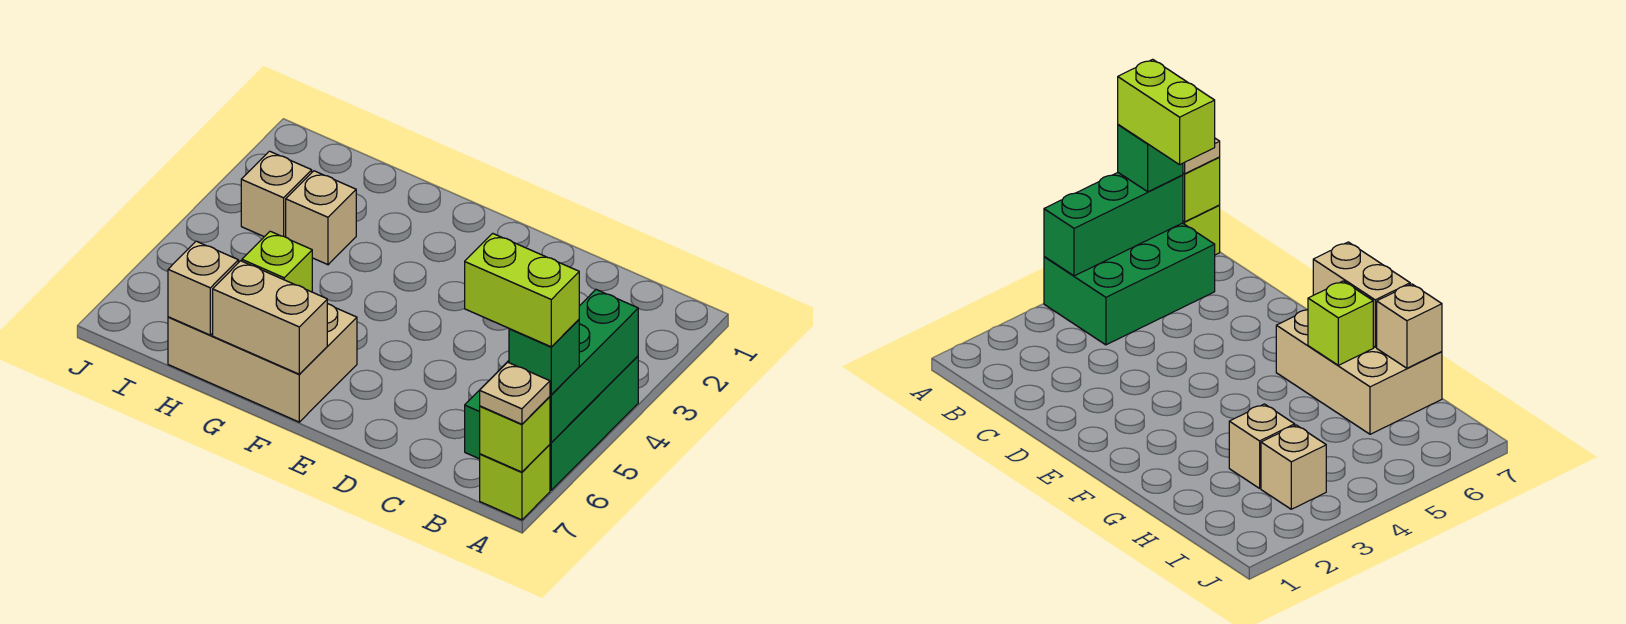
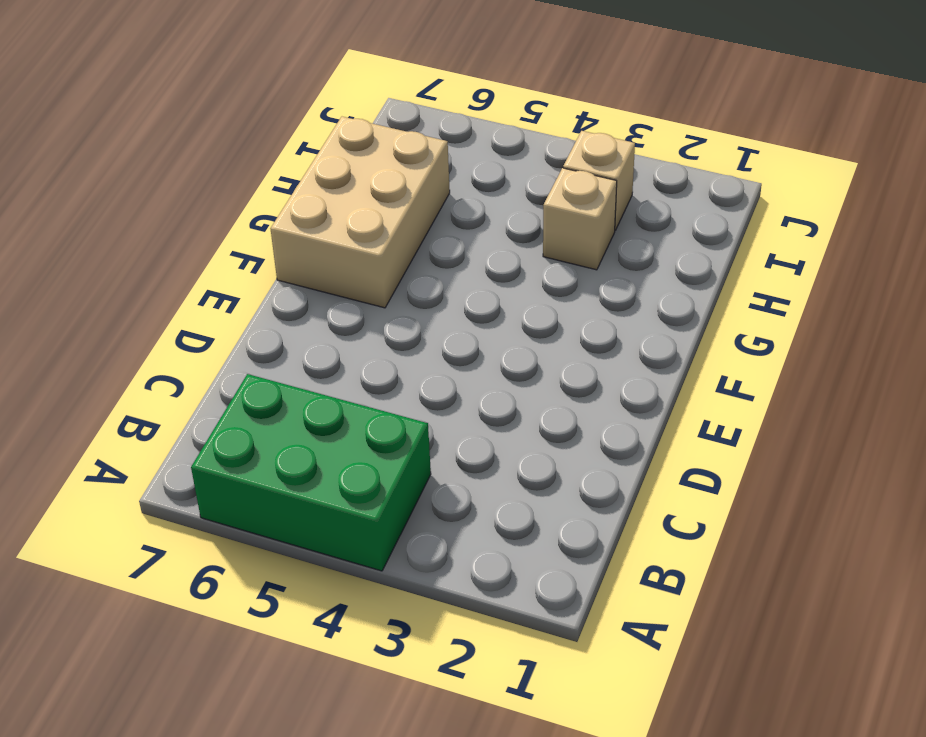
none -> lime brick A7 level 1
none -> green brick A4:A6 level 2
none -> lime brick A7 level 2

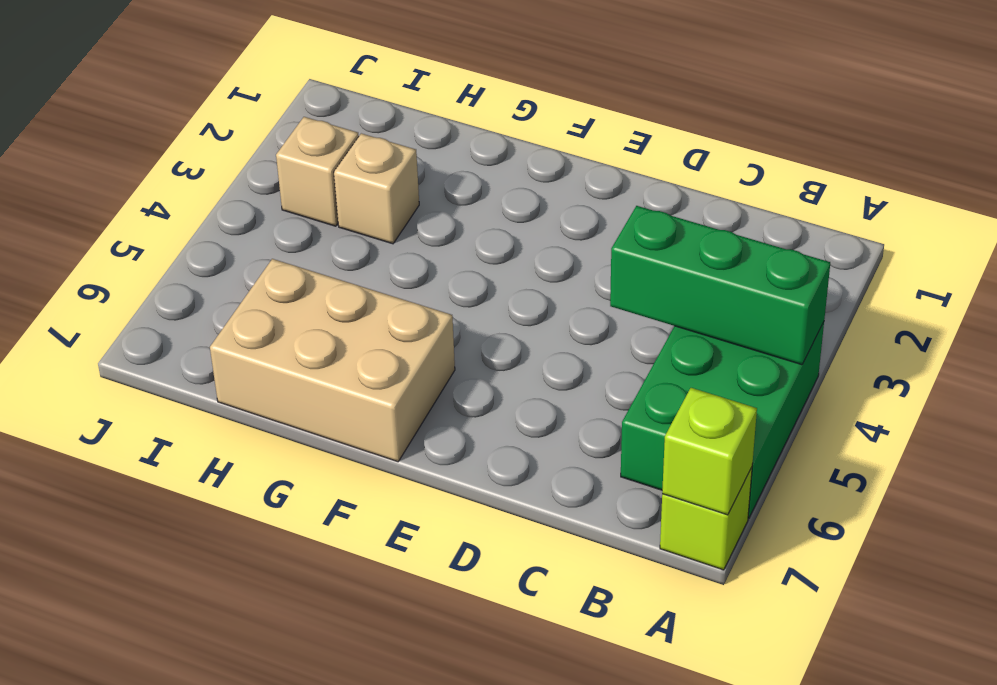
green brick A4:C4 level 2 -> green brick A4:A6 level 2
none -> tan brick F7:G7 level 2
none -> lime brick G6 level 2
none -> tan brick H7 level 2

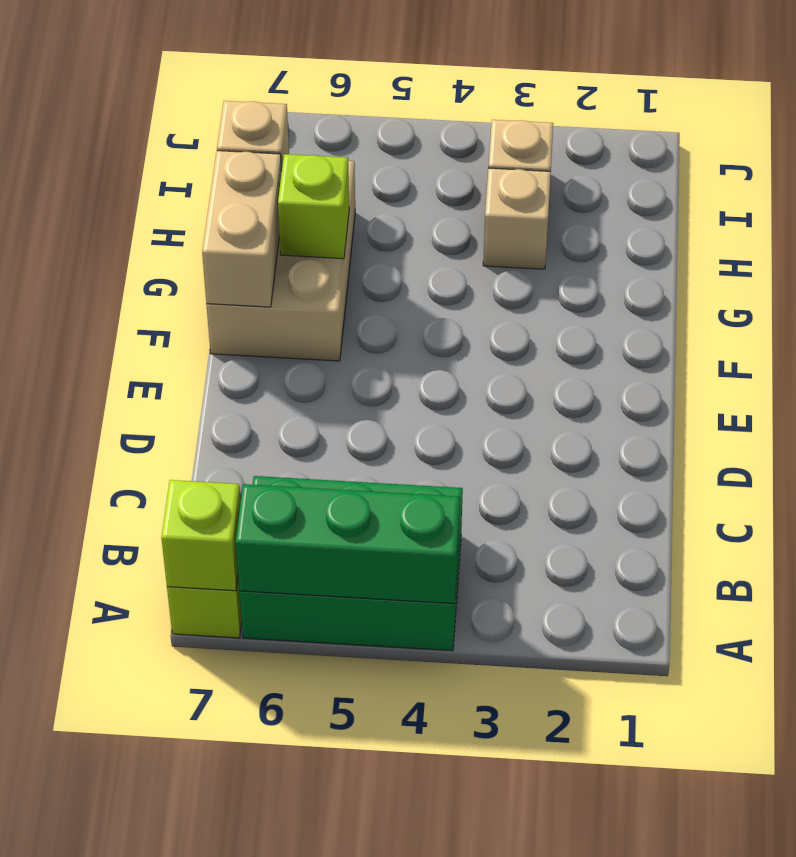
none -> green brick A6 level 3
none -> tan plate A7 level 3
none -> lime brick A6:B6 level 4

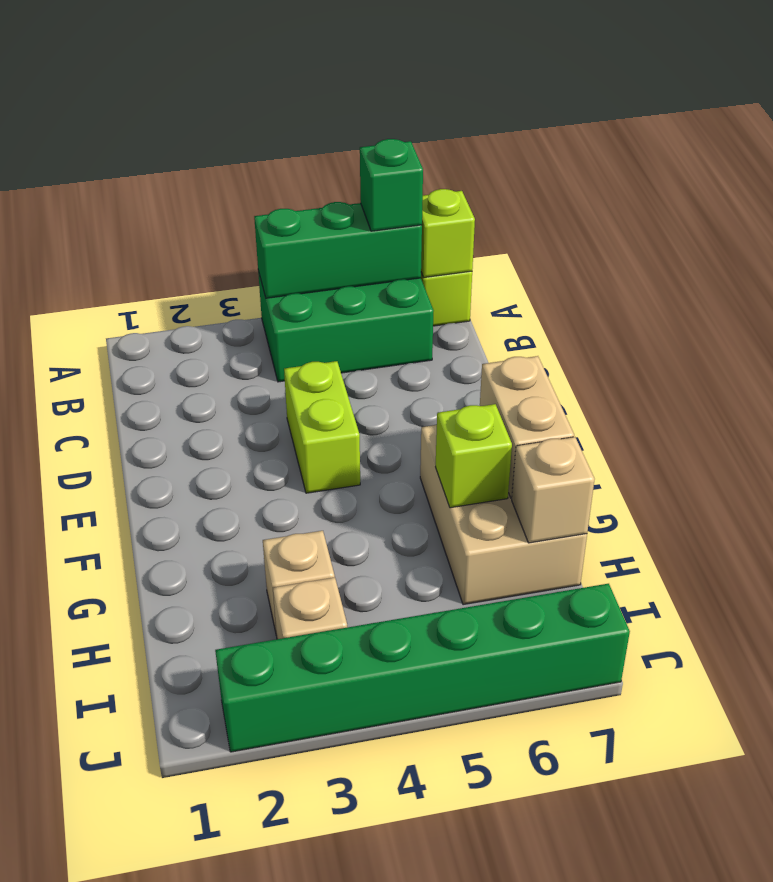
lime brick D4:E4 level 1 -> lime brick A6:B6 level 4
green brick J2:J7 level 1 -> none
none -> tan plate A7 level 3

